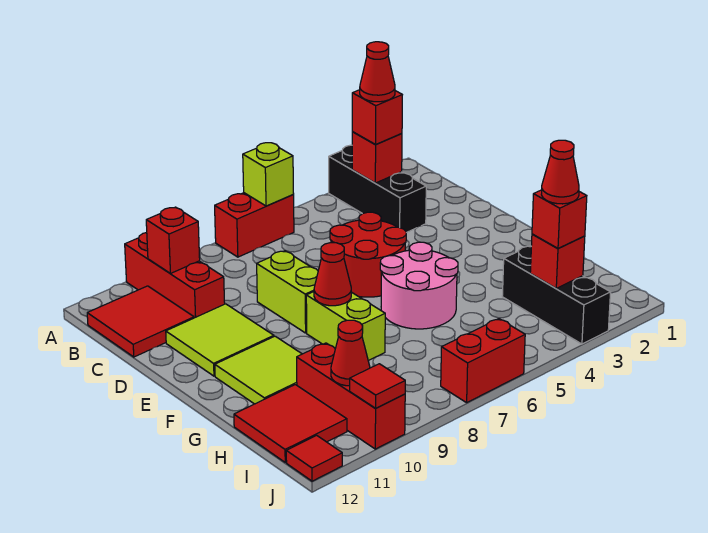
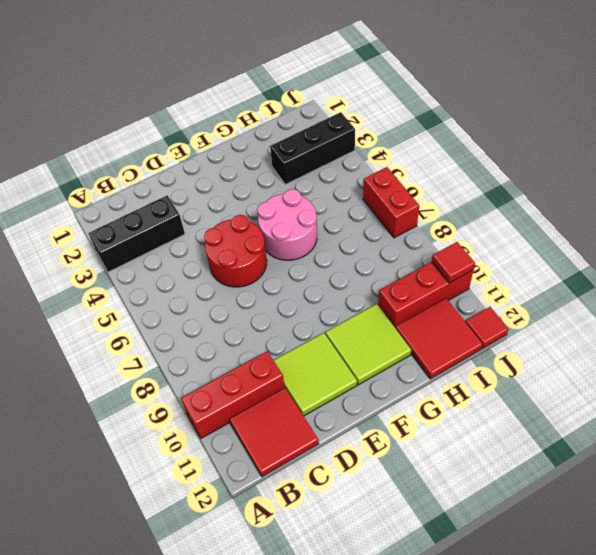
none -> red brick A6:A7 level 1
none -> lime brick D8:E8 level 1
none -> lime brick F8:G8 level 1

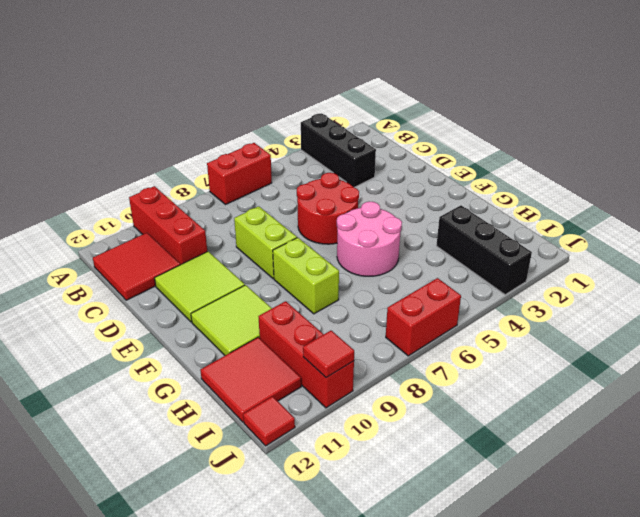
none -> lime brick A6 level 2
none -> red brick B3 level 2
none -> red brick B10 level 2

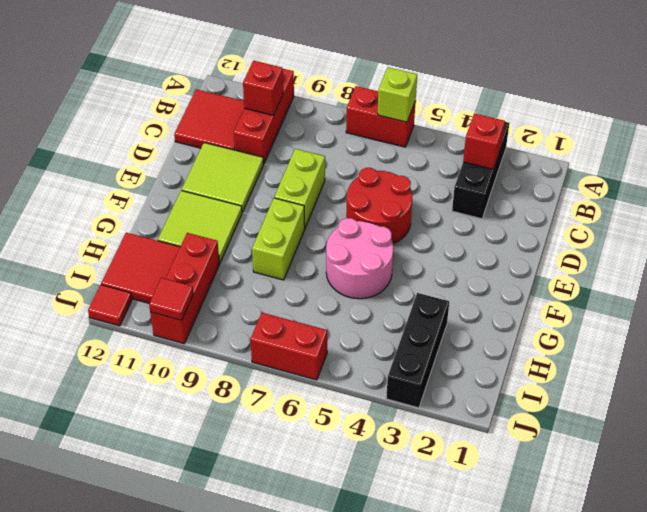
none -> red cone F8 level 2
none -> red brick I3 level 2
none -> red cone I10 level 2

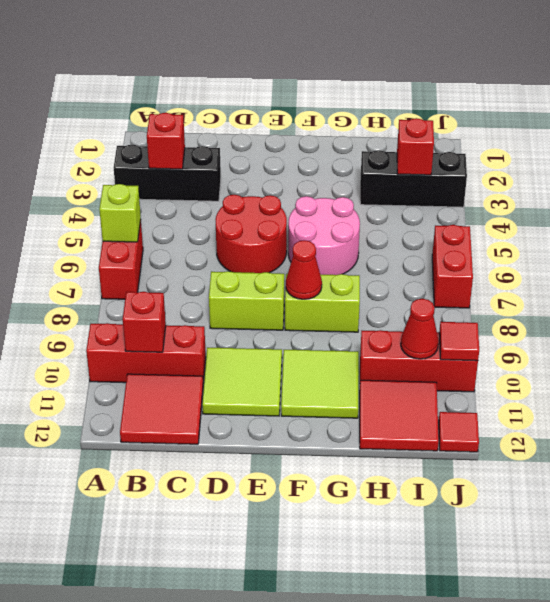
none -> red brick B3 level 3
none -> red brick I3 level 3
none -> red cone B3 level 4

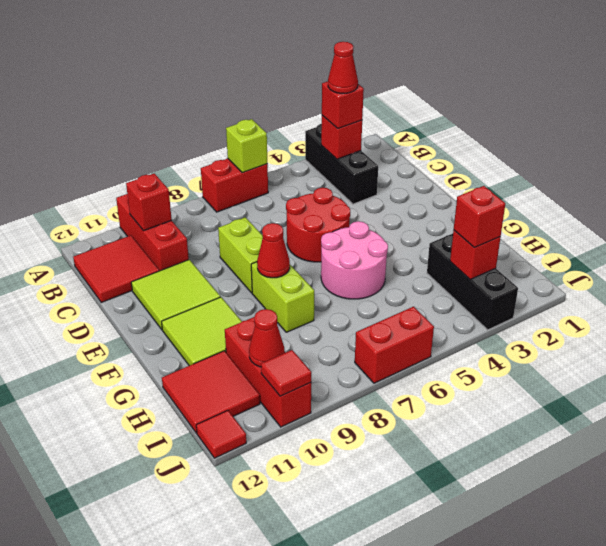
none -> red cone I3 level 4

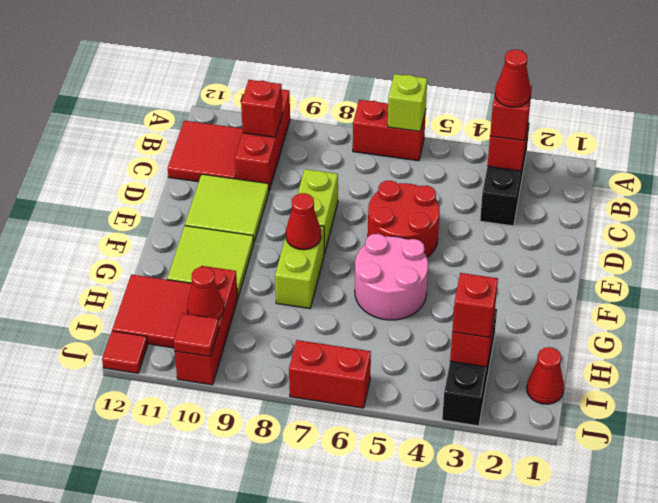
red cone I1 level 1 -> red cone I3 level 4

